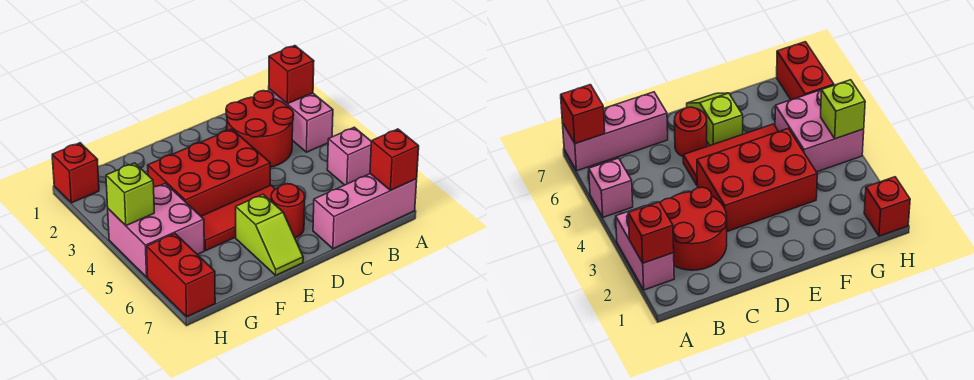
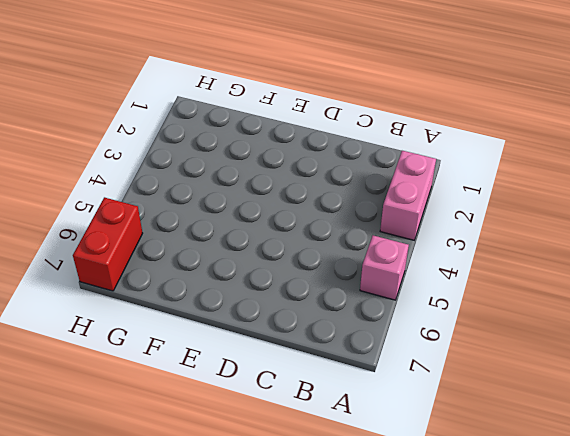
none -> pink brick A7:C7 level 1
none -> red round brick B2:C3 level 1
none -> red brick D3:F4 level 1

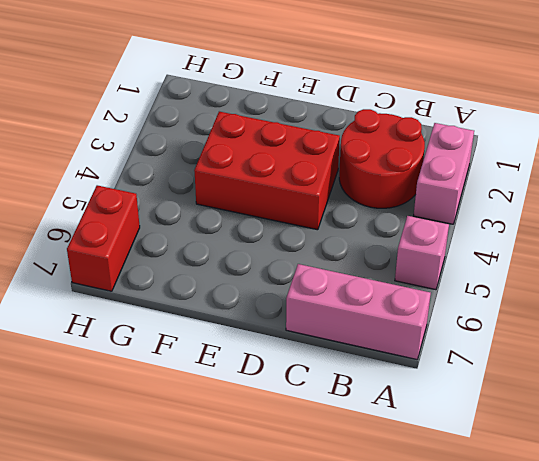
none -> red tile D5:F5 level 1
none -> red round brick D6 level 1
none -> lime slope E6:E7 level 1 top 6

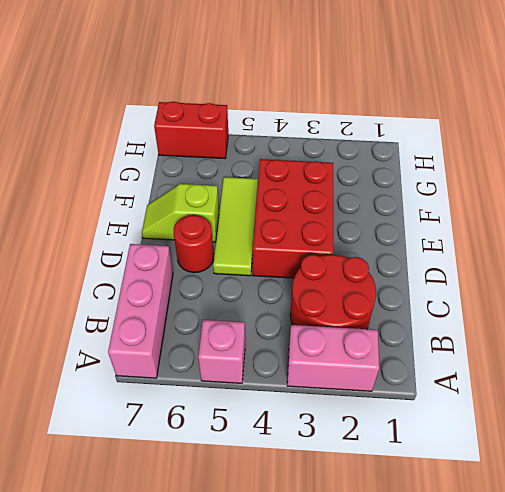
lime tile D5:F5 level 1 -> red tile D5:F5 level 1
none -> pink brick G4:H5 level 1
none -> red brick H1 level 1
none -> red brick A2 level 2

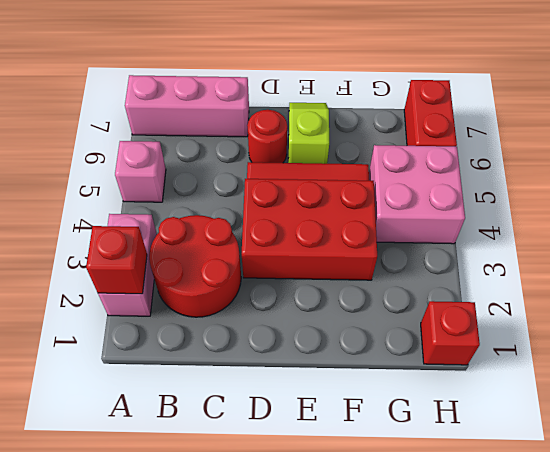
none -> red brick A7 level 2
none -> lime brick H4 level 2

